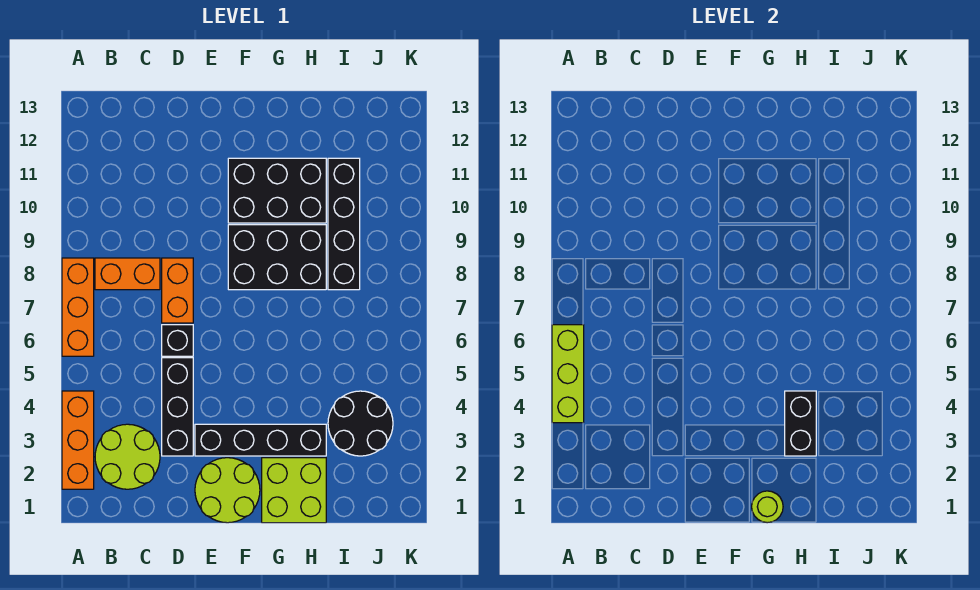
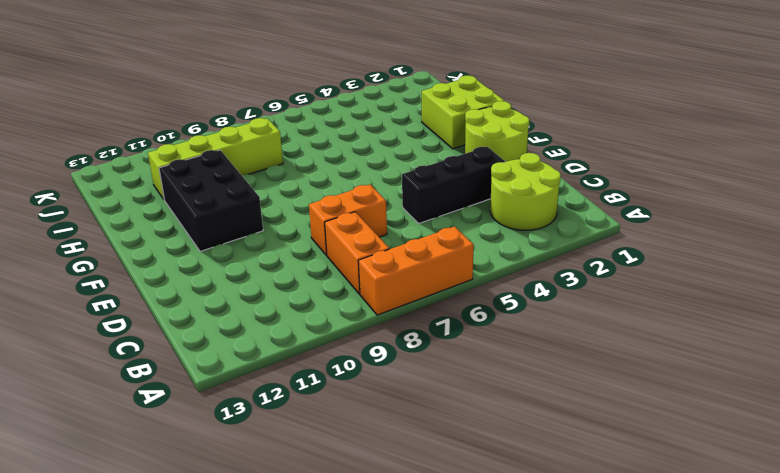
lime brick I8:I11 level 1 -> black brick I8:I11 level 1
none -> orange brick A2:A4 level 1
none -> black brick D6 level 1
none -> black brick E3:H3 level 1

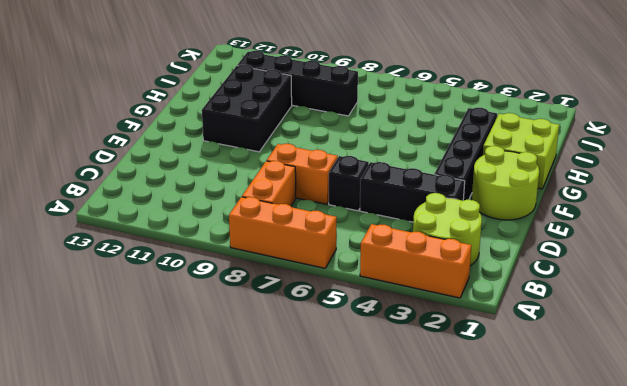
none -> black brick F8:H9 level 1
none -> black round brick I3:J4 level 1
none -> lime brick A4:A6 level 2

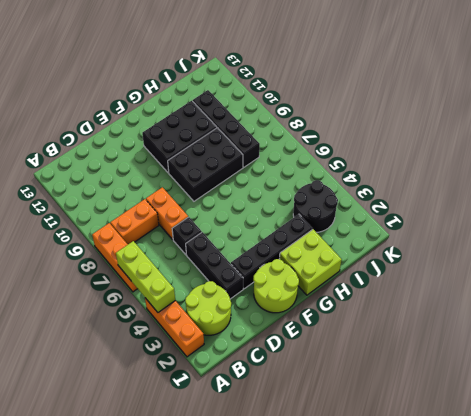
none -> lime round brick G1 level 2
none -> black brick H3:H4 level 2

